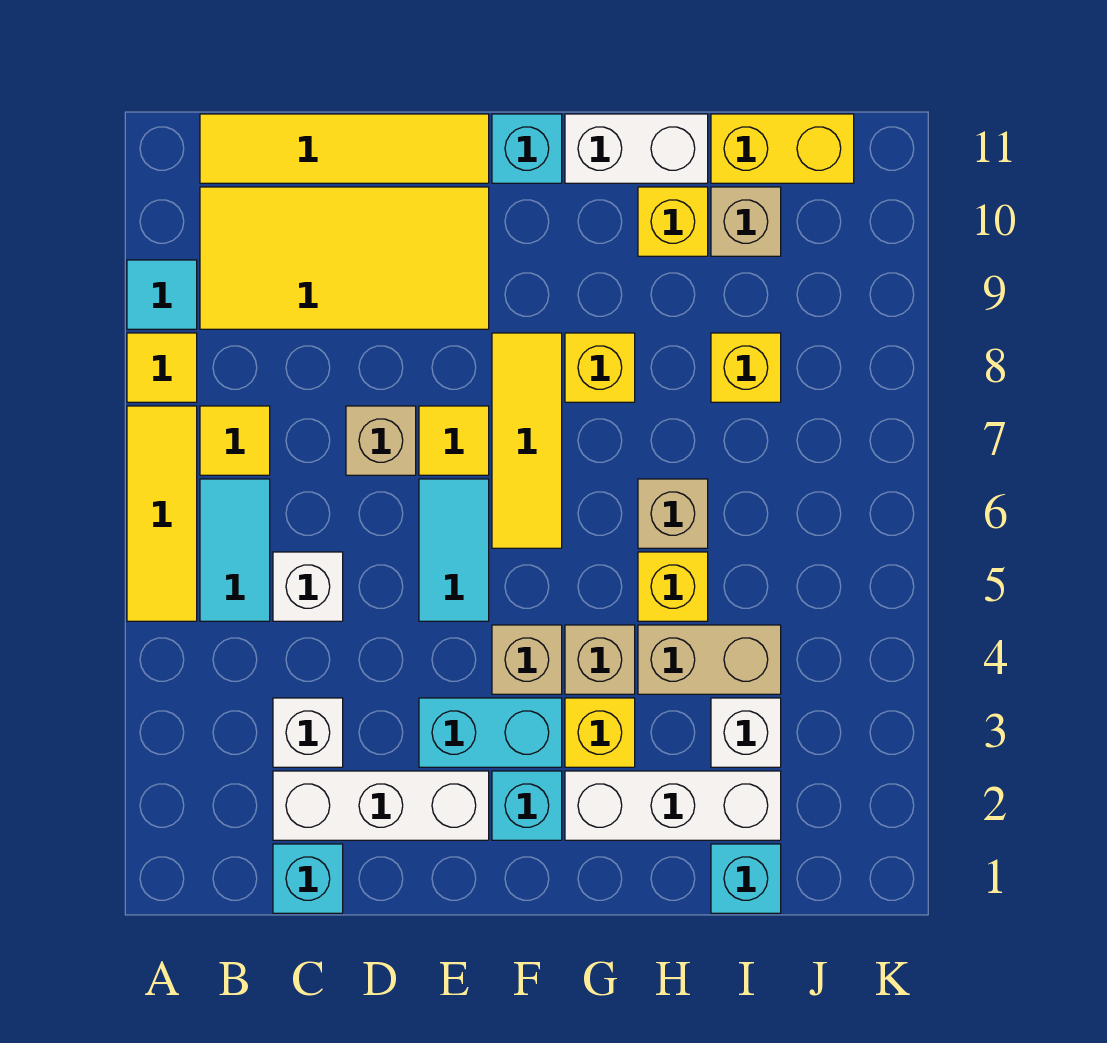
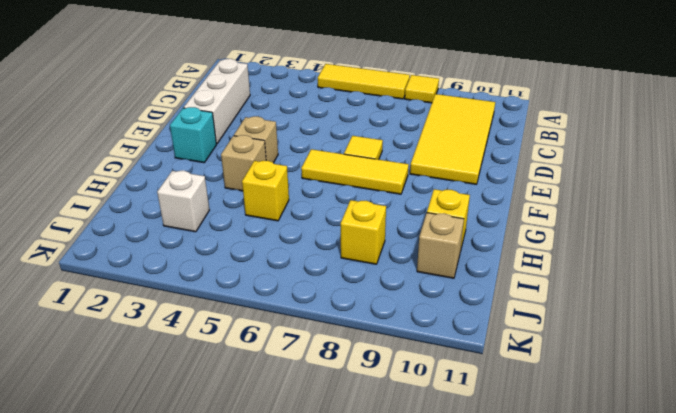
none -> cyan tile A9 level 1
none -> cyan tile B5:B6 level 1
none -> yellow tile B7 level 1
none -> yellow tile B11:E11 level 1

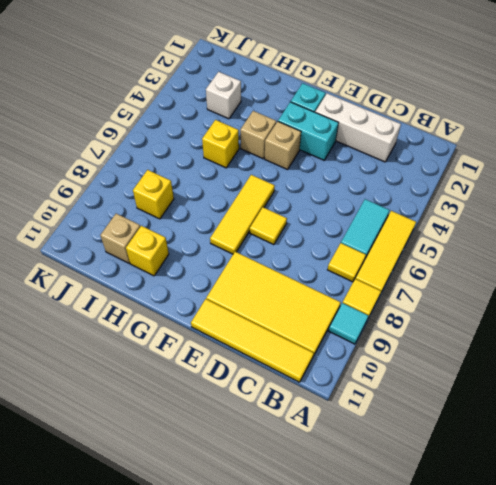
none -> cyan brick C1 level 1
none -> white brick C3 level 1
none -> white brick C5 level 1
none -> tan brick D7 level 1

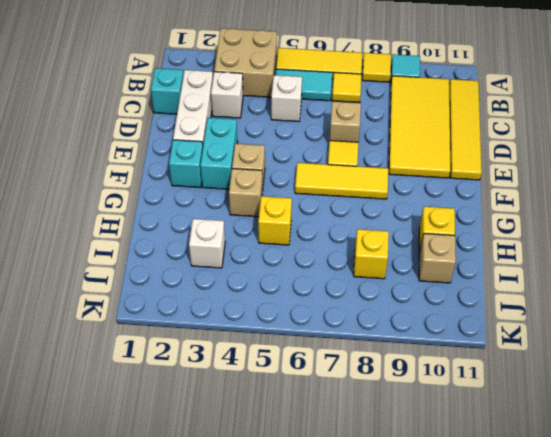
tan brick A3:B4 level 1 -> none
none -> cyan tile E5:E6 level 1
none -> cyan brick F11 level 1
none -> white brick G2:I2 level 1
none -> yellow brick G3 level 1

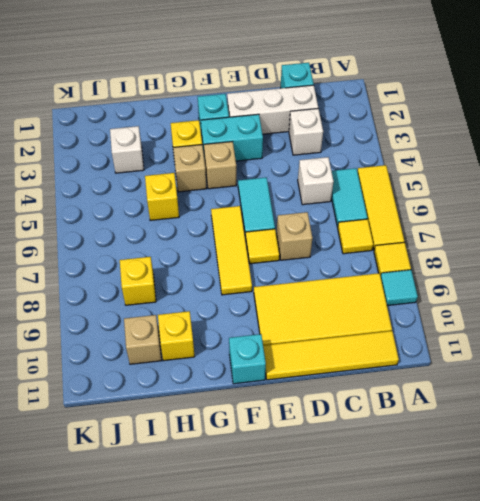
none -> white brick G2:I2 level 1
none -> yellow brick G8 level 1
none -> white brick G11:H11 level 1
none -> tan brick H4:I4 level 1

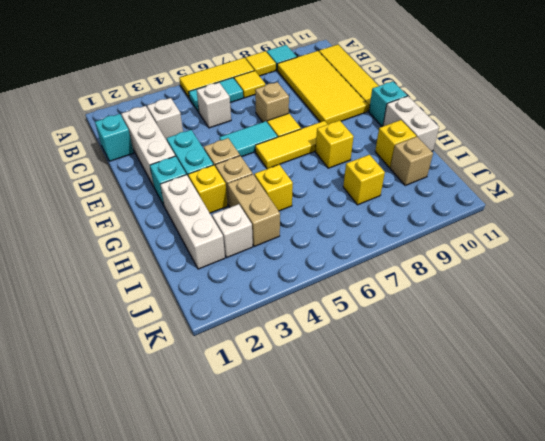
none -> tan brick H6 level 1
none -> cyan brick I1 level 1
none -> yellow brick I11:J11 level 1

